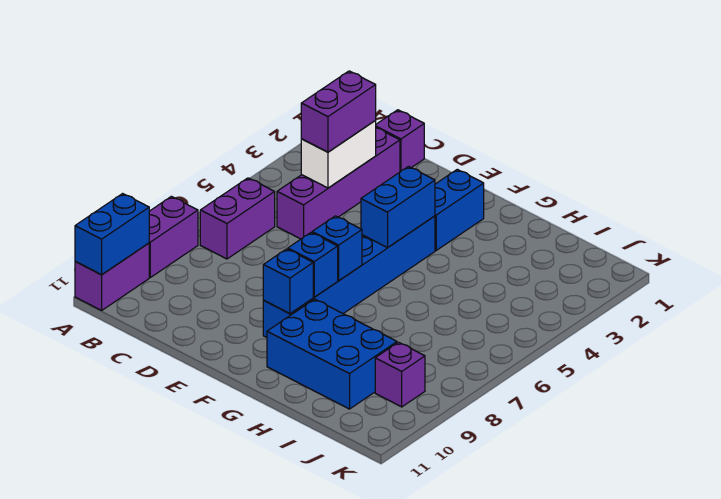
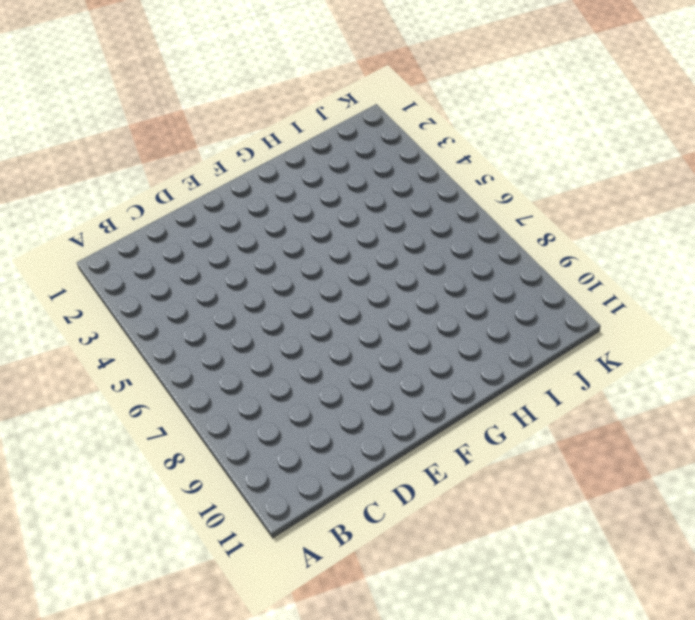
none -> purple brick A8:A9 level 1
none -> purple brick A10:A11 level 1
none -> purple brick B6:B7 level 1

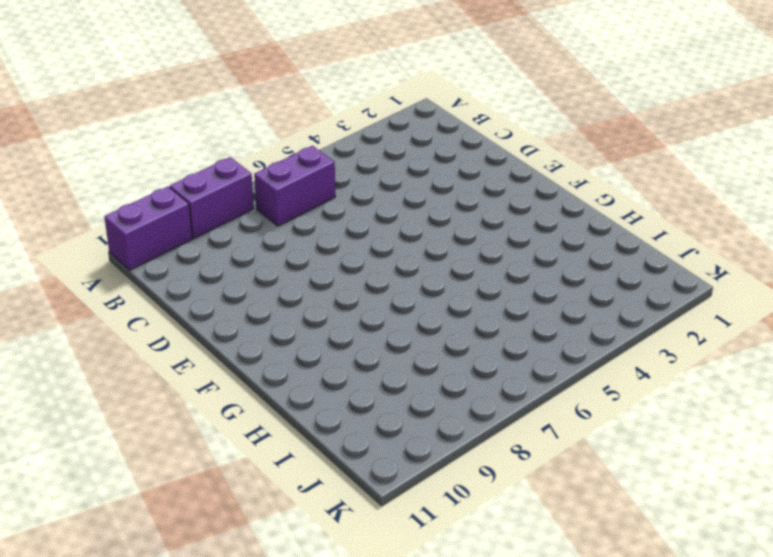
none -> purple brick C1 level 1
none -> purple brick C2:C5 level 1
none -> blue brick F2:F3 level 1

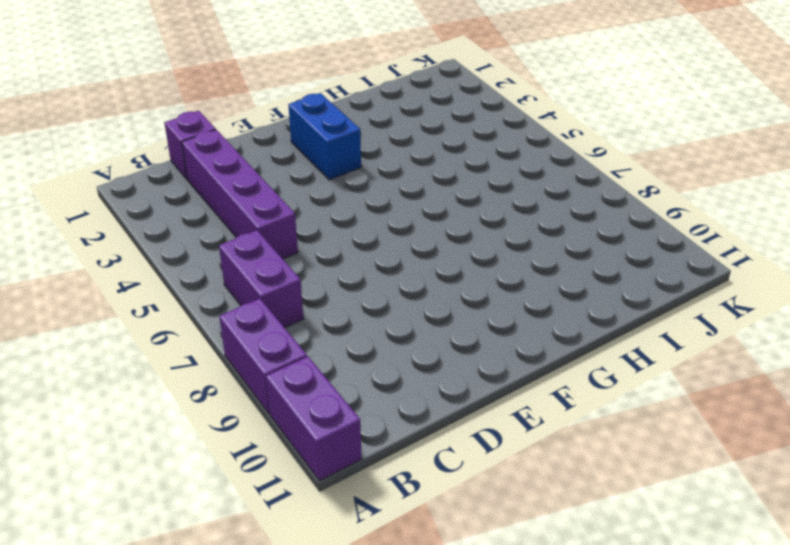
none -> blue brick F4:F9 level 1
none -> blue brick G9:I10 level 1
none -> purple brick J9 level 1

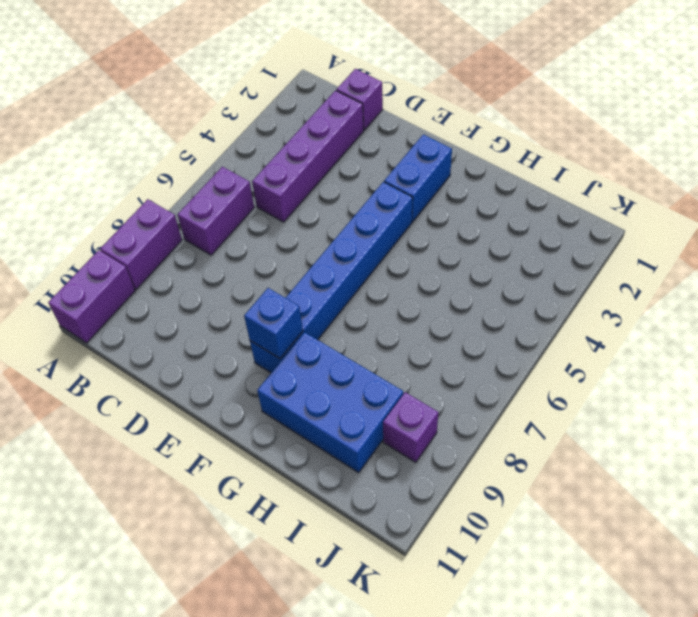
none -> blue brick A10:A11 level 2
none -> white brick C3:C4 level 2
none -> blue brick F4:F5 level 2

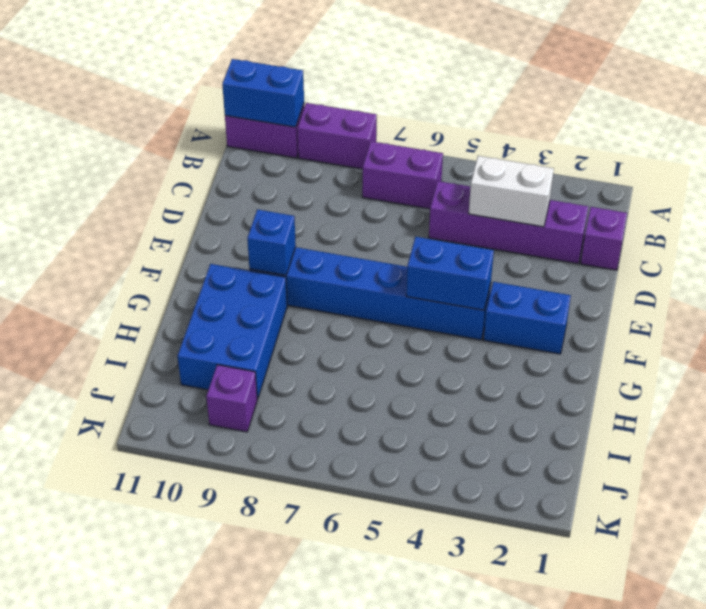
none -> blue brick F7 level 2
none -> blue brick F8 level 2
none -> purple brick C3:C4 level 3

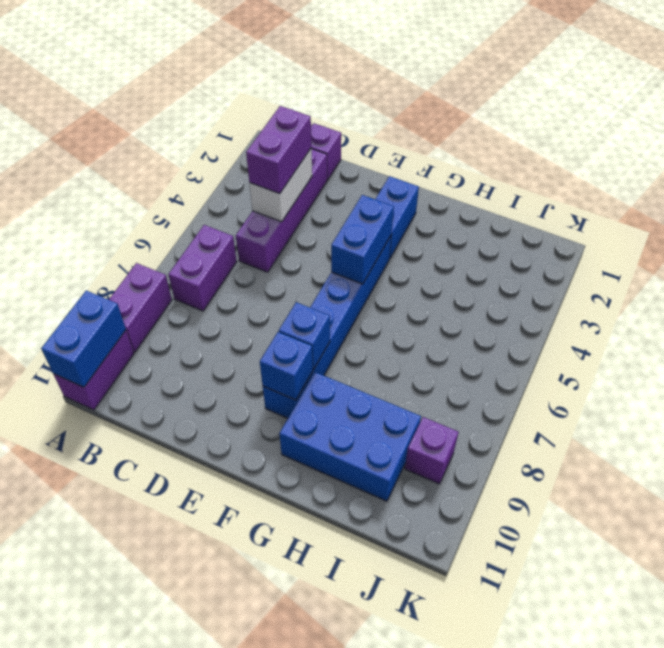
none -> blue brick F7 level 2

